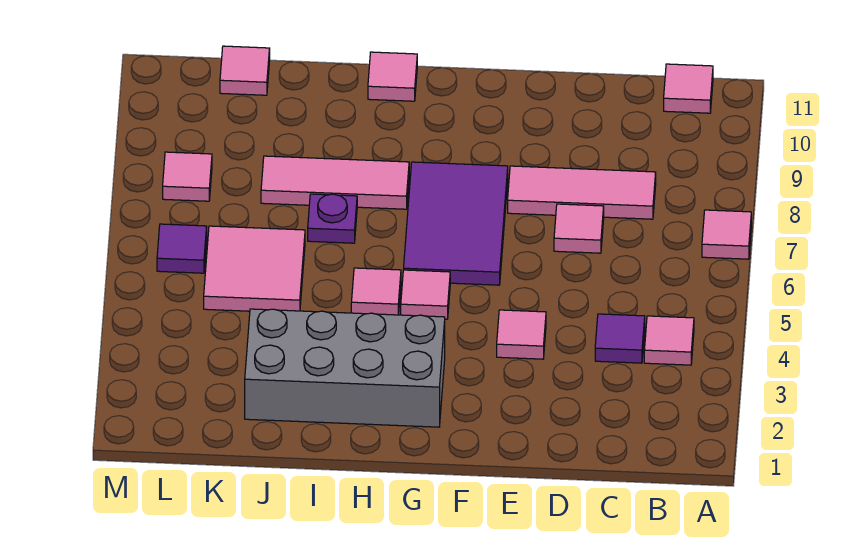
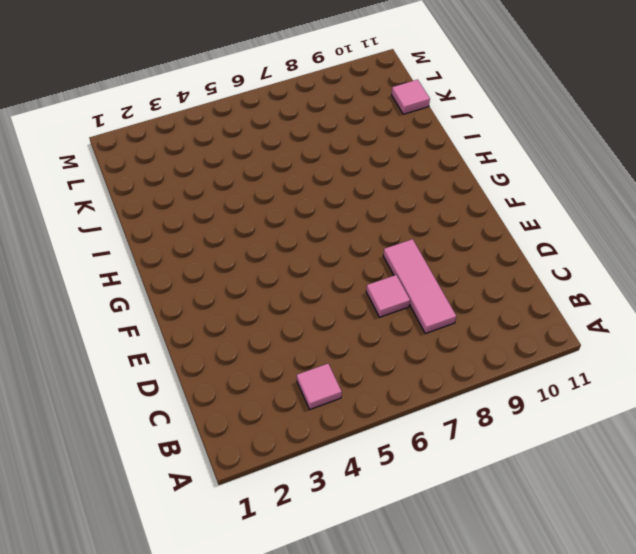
none -> pink tile A7 level 1
none -> pink tile B11 level 1
none -> purple tile C4 level 1

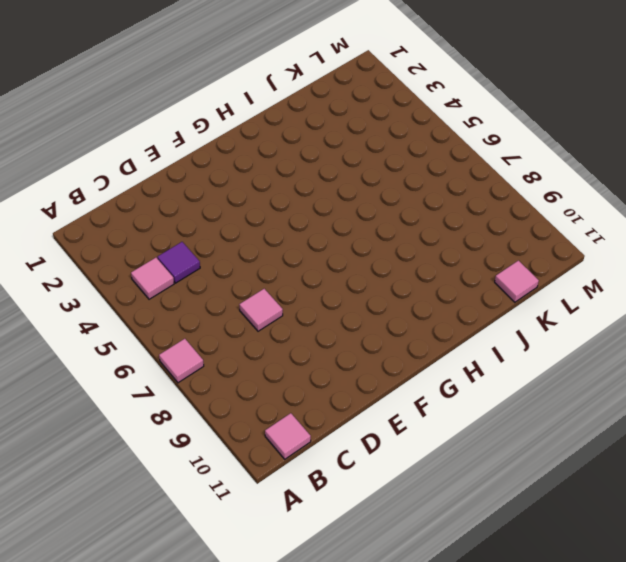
none -> pink tile C8:E8 level 1
none -> pink tile E4 level 1
none -> purple tile F6:G8 level 1

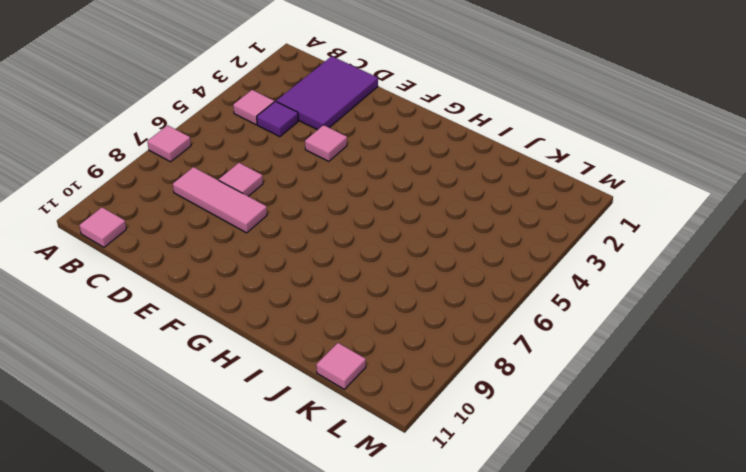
purple tile C1:D3 level 1 -> purple tile F6:G8 level 1
none -> grey brick G2:J3 level 1
none -> pink tile G5 level 1
none -> pink tile H5 level 1

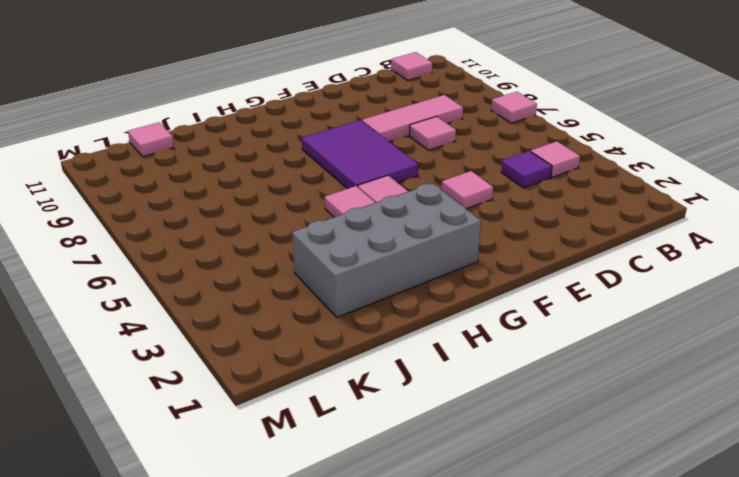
none -> pink tile H8:J8 level 1
none -> pink tile H11 level 1
none -> purple plate I7 level 1

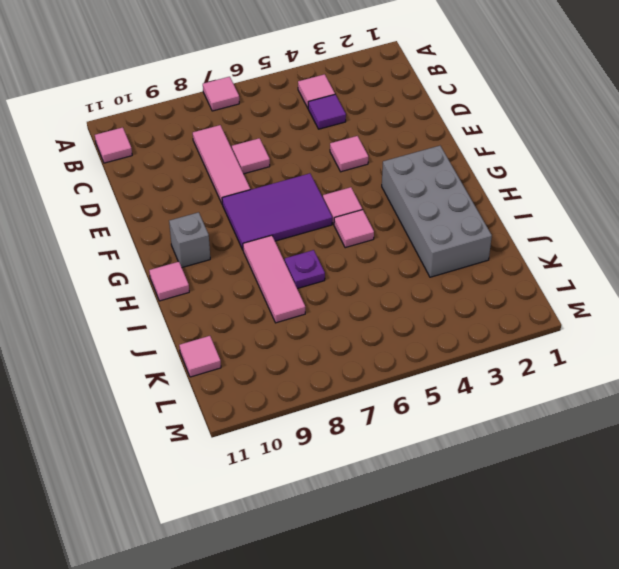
grey brick G10 level 1 -> none
none -> pink tile J5:K6 level 1
none -> purple tile L6 level 1
none -> pink tile L8 level 1

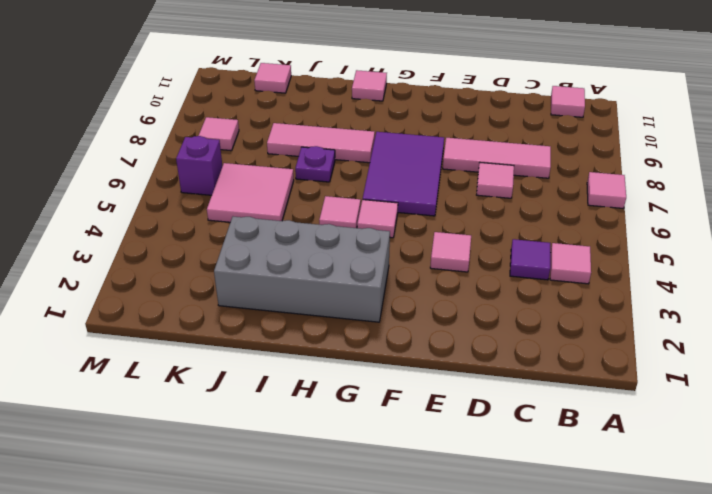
purple brick L6 level 1 -> purple tile L6 level 1

